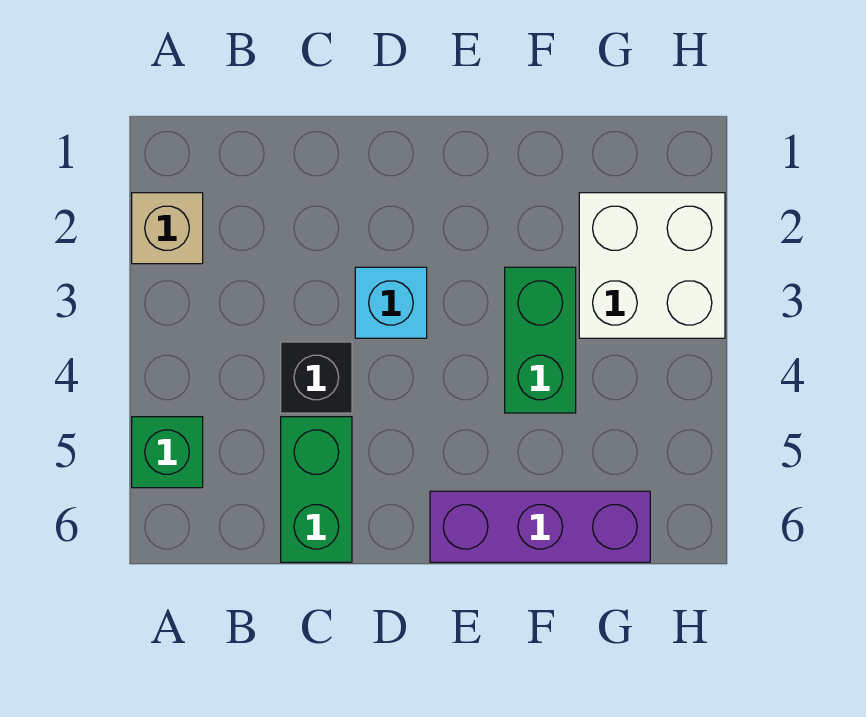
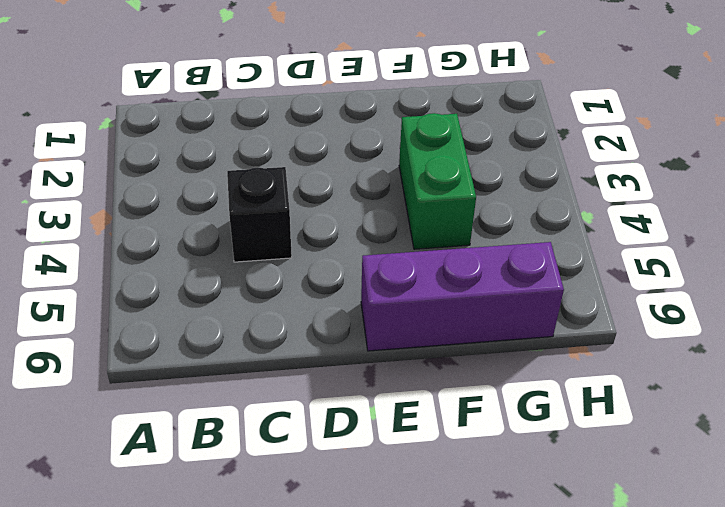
none -> tan brick A2 level 1
none -> green brick A5 level 1

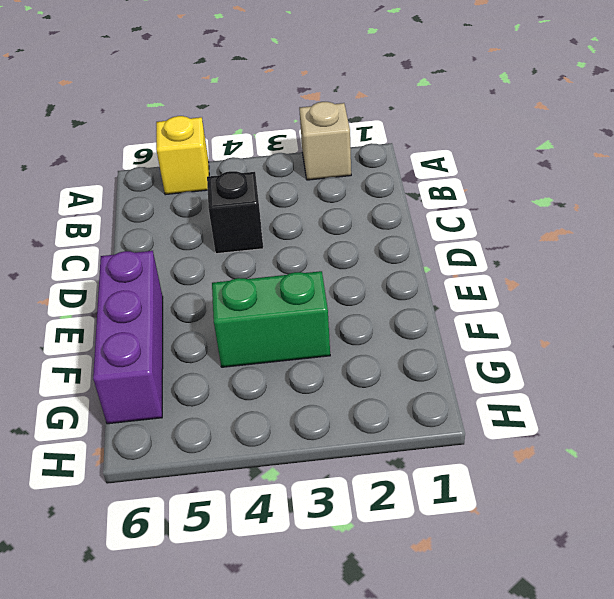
yellow brick A5 level 1 -> green brick A5 level 1
none -> green brick C5:C6 level 1
none -> cyan brick D3 level 1

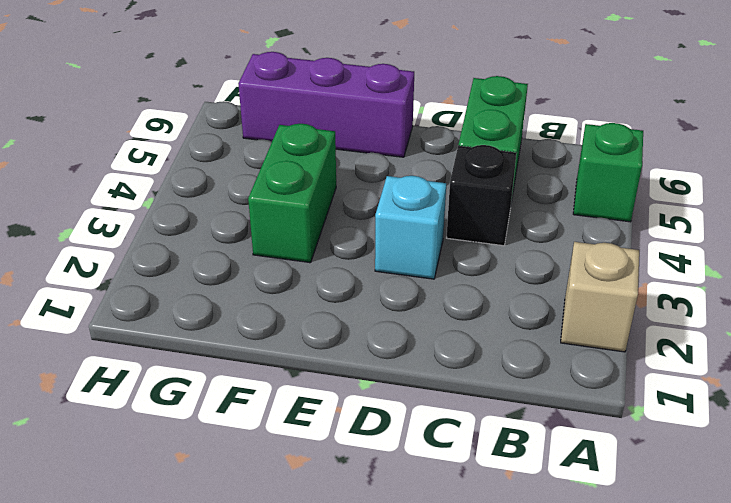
none -> white brick G2:H3 level 1

